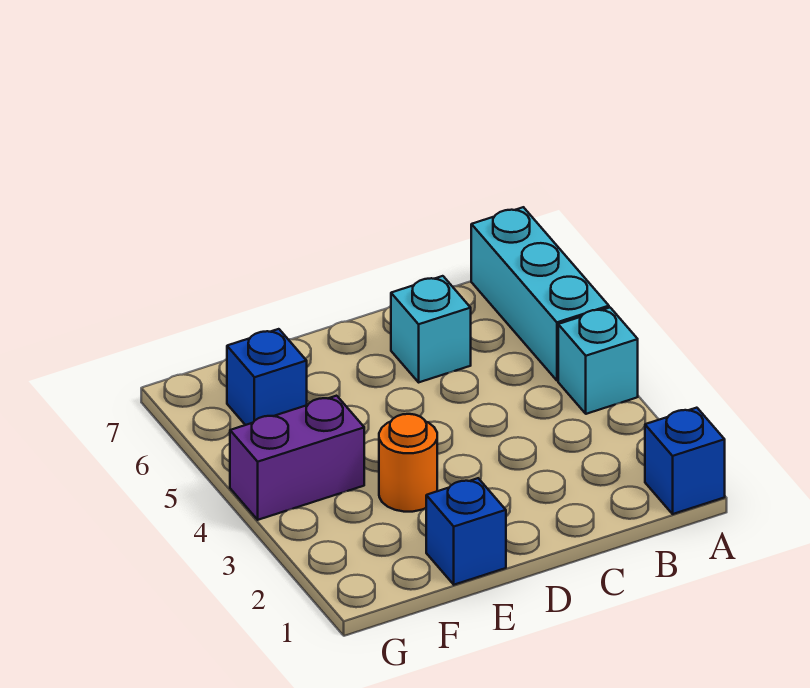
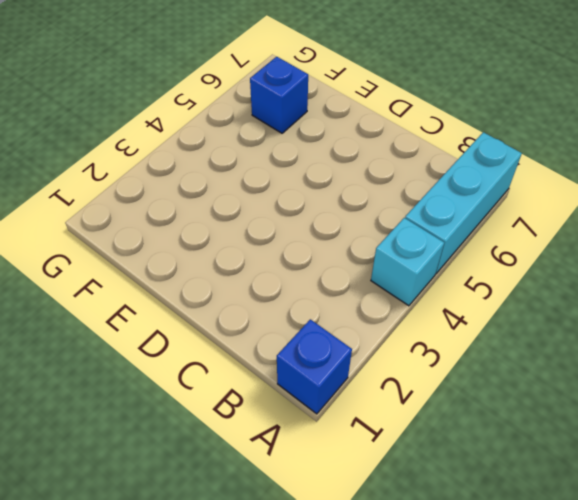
none -> cyan brick C6 level 1
none -> blue brick E1 level 1

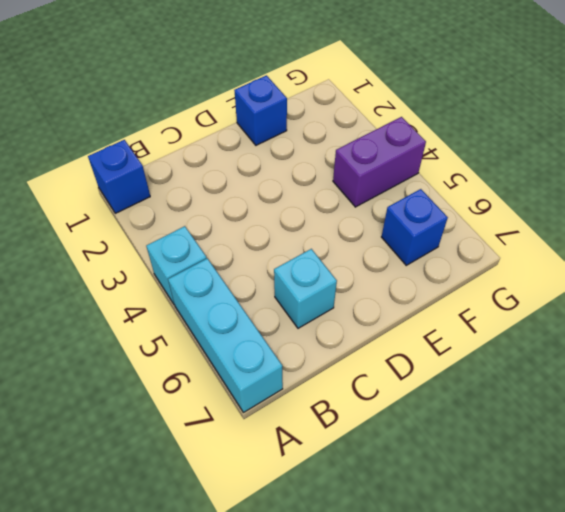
none -> orange round brick E3 level 1

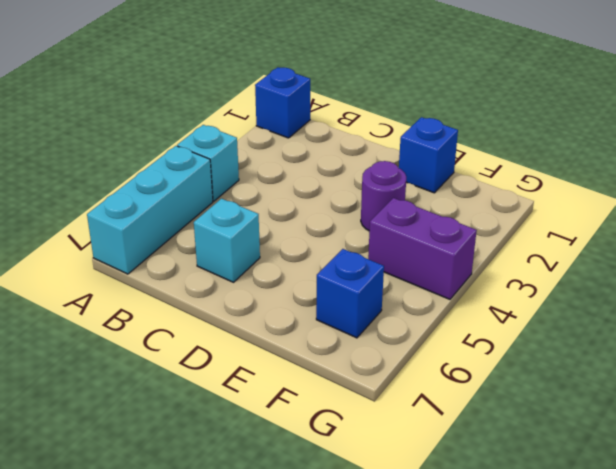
purple round brick E3 level 1 -> orange round brick E3 level 1

